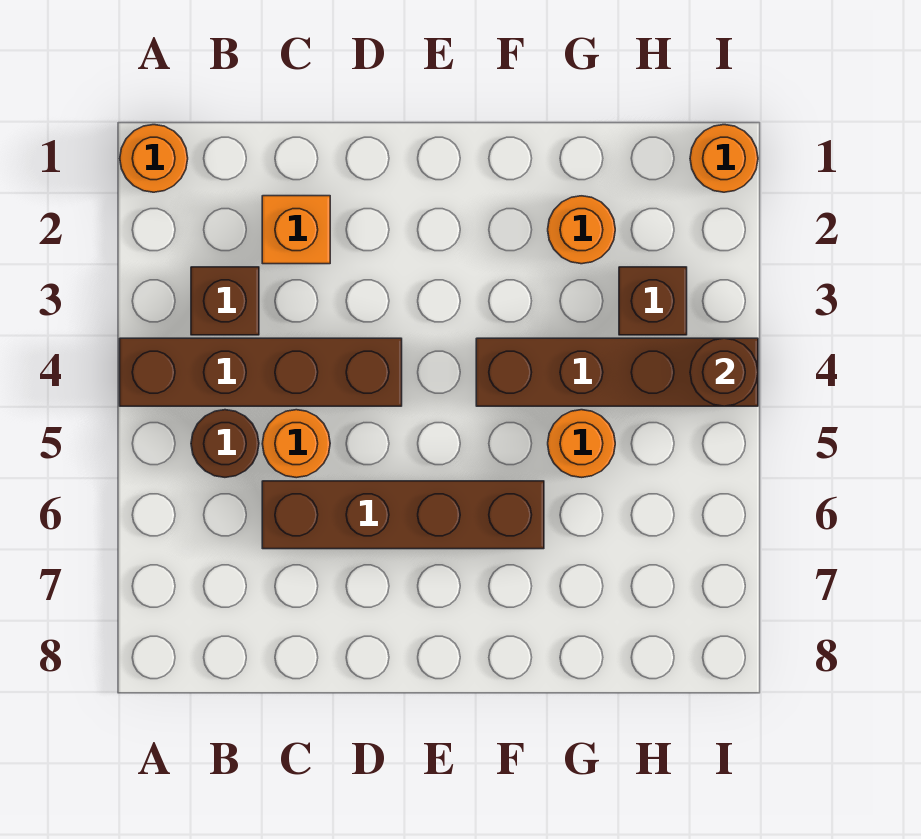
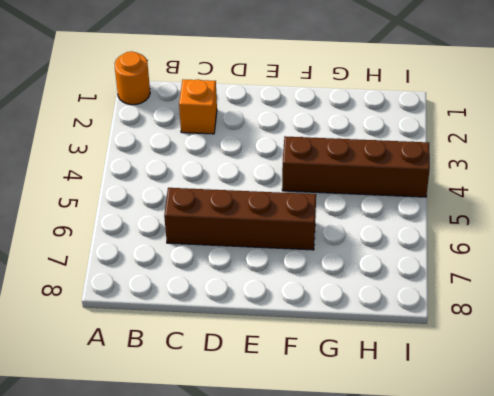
none -> brown brick A4:D4 level 1
none -> brown brick B3 level 1
none -> brown round brick B5 level 1

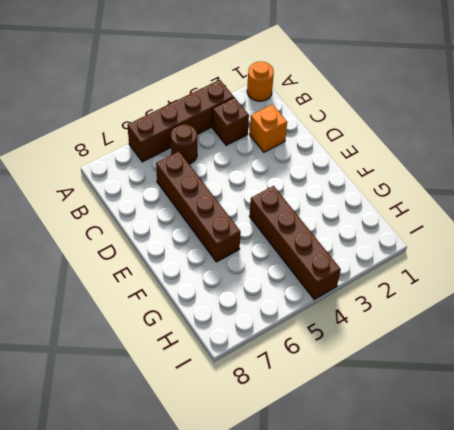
brown brick A3:A6 level 1 -> brown brick A4:D4 level 1
none -> orange round brick C5 level 1
none -> orange round brick G2 level 1
none -> orange round brick G5 level 1

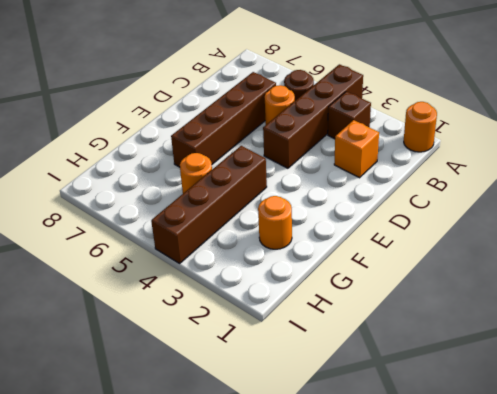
none -> brown brick H3 level 1
none -> orange round brick I1 level 1
none -> brown round brick I4 level 2

